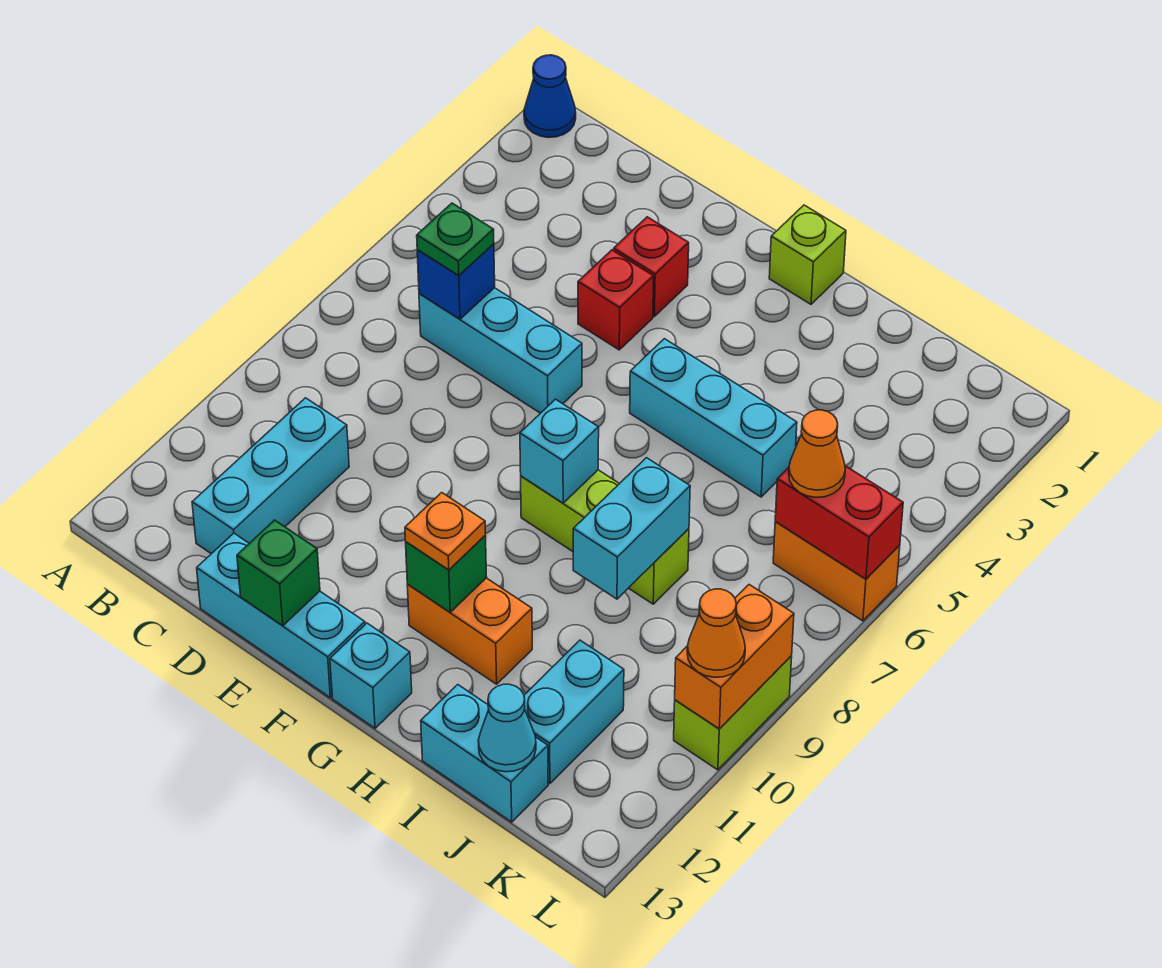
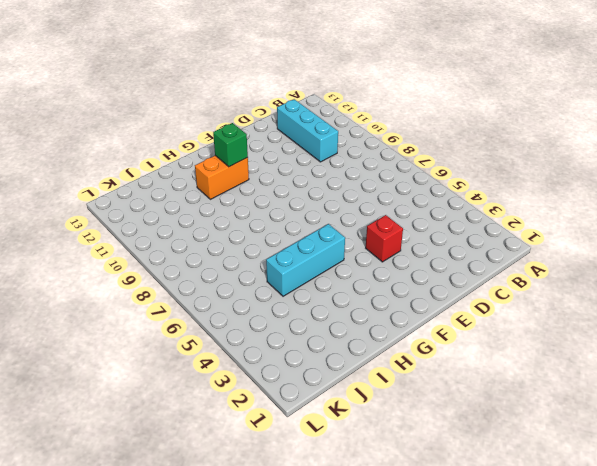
none -> blue cone A1 level 1
none -> cyan brick C6:E6 level 1
none -> cyan brick D13:F13 level 1

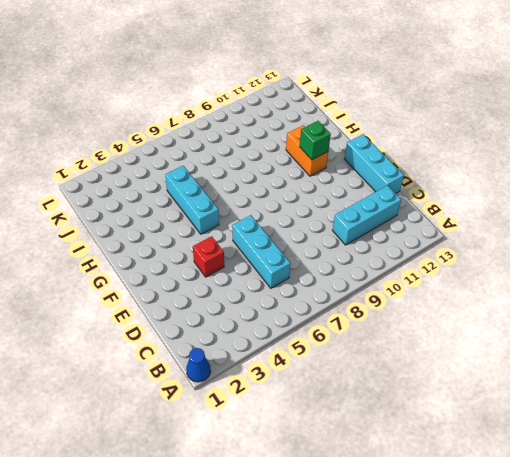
none -> red brick E3 level 1
none -> lime brick G1 level 1
none -> lime brick G8:I8 level 1

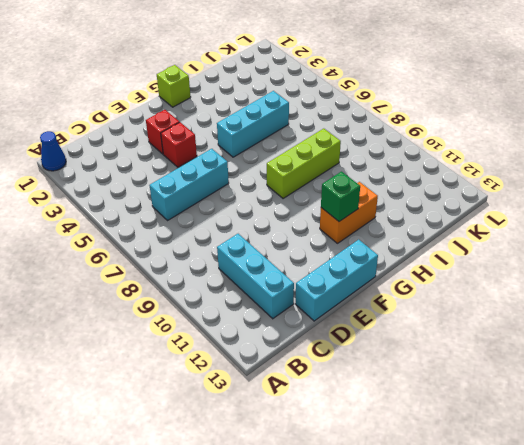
none -> cyan brick G13 level 1
none -> cyan brick I13:J13 level 1
none -> cyan brick J11:J12 level 1

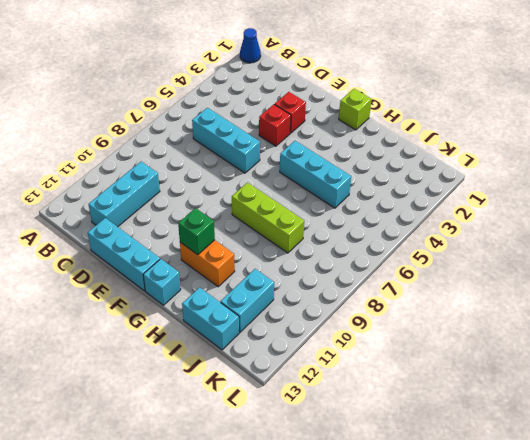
none -> orange brick K6:L6 level 1
none -> lime brick L9:L10 level 1
none -> blue brick C6 level 2

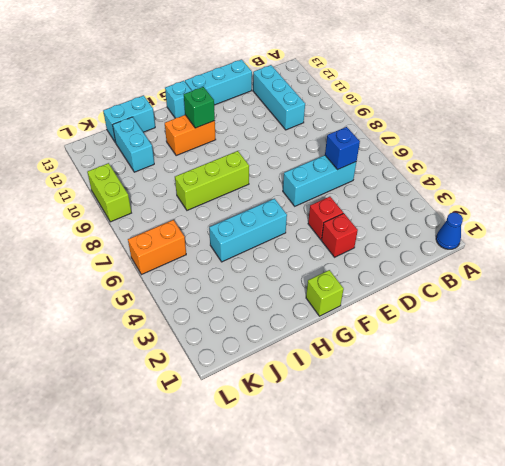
none -> green brick E13 level 2
none -> cyan brick G8 level 2
none -> cyan brick I8:I9 level 2

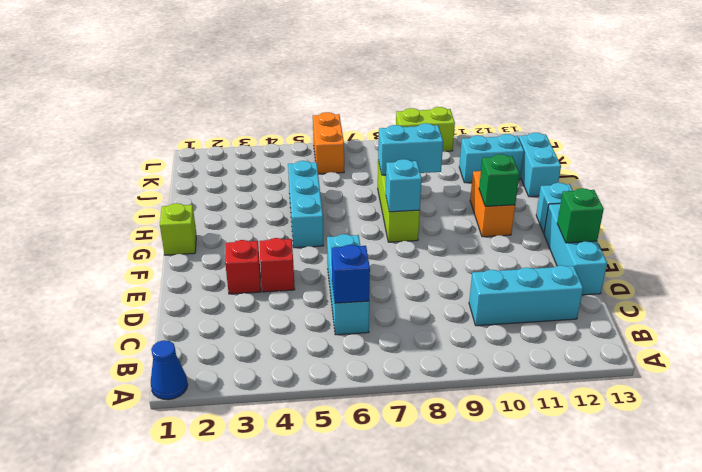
none -> cyan cone J13 level 2
none -> red brick K6:L6 level 2
none -> orange brick L9:L10 level 2

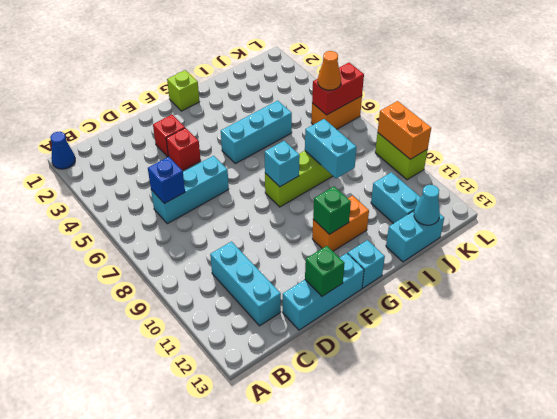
none -> green plate C6 level 3
none -> orange plate G11 level 3
none -> orange cone L10 level 3

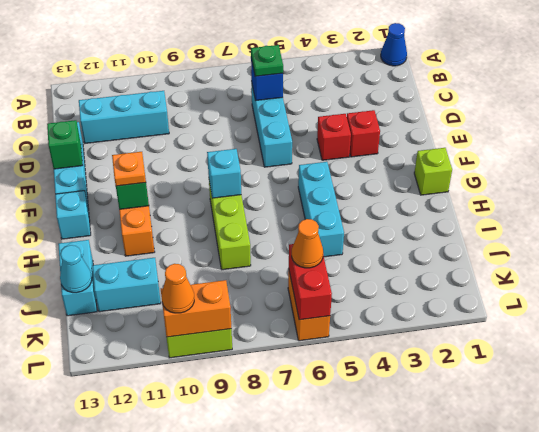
none -> cyan brick I8:I9 level 2

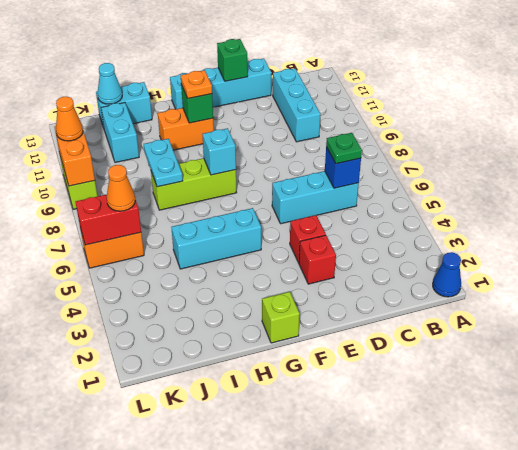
cyan plate I8:I9 level 2 -> cyan brick I8:I9 level 2

